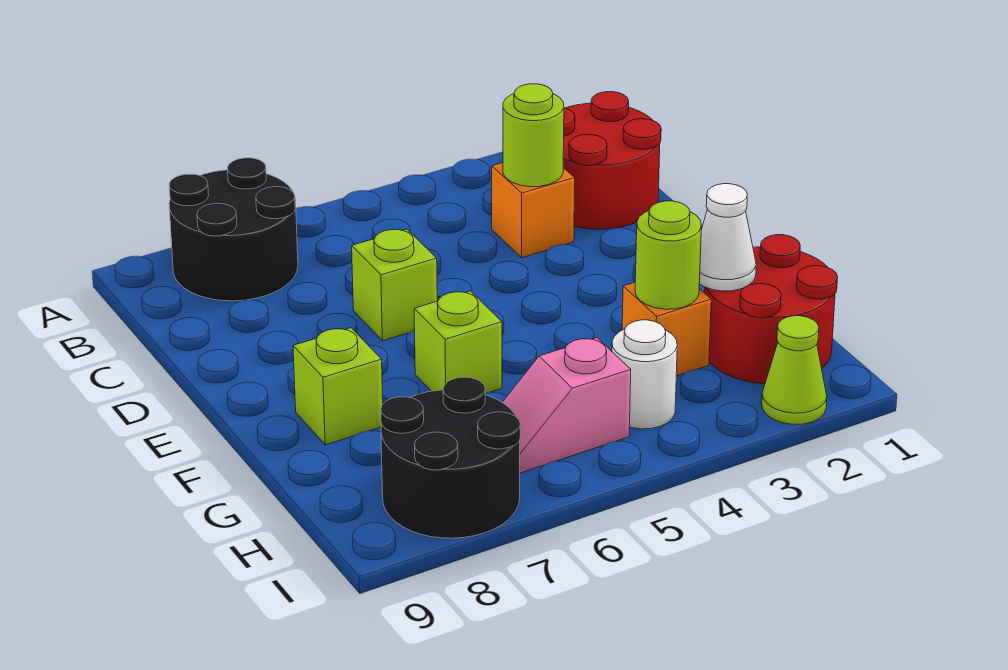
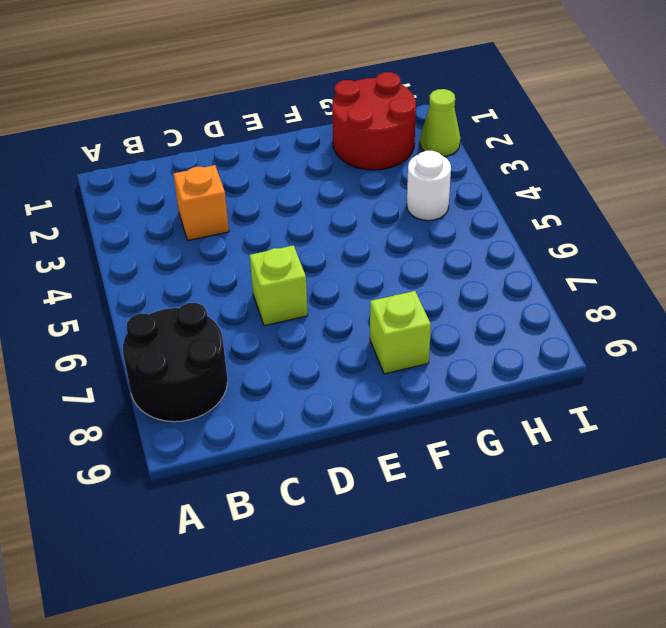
none -> red round brick B1:C2 level 1
none -> lime brick F6 level 1
none -> orange brick G3 level 1

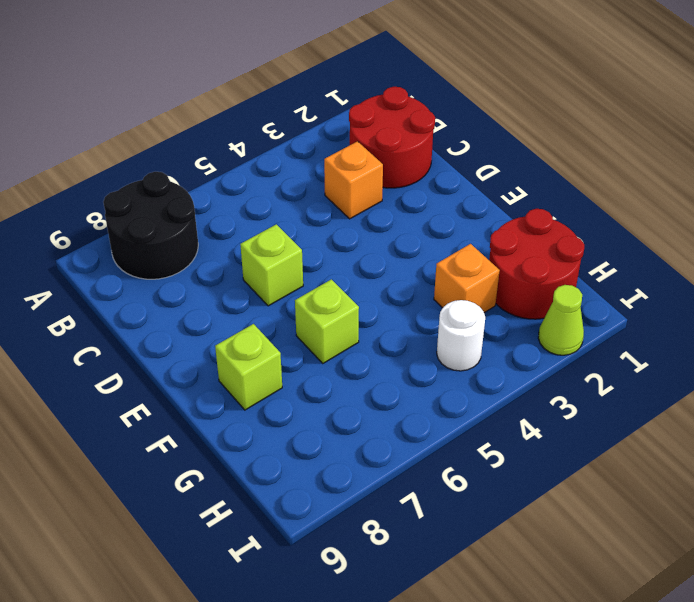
none -> pink slope H5:H6 level 1 top 5
none -> black round brick H7:I8 level 1
none -> lime round brick C3 level 2

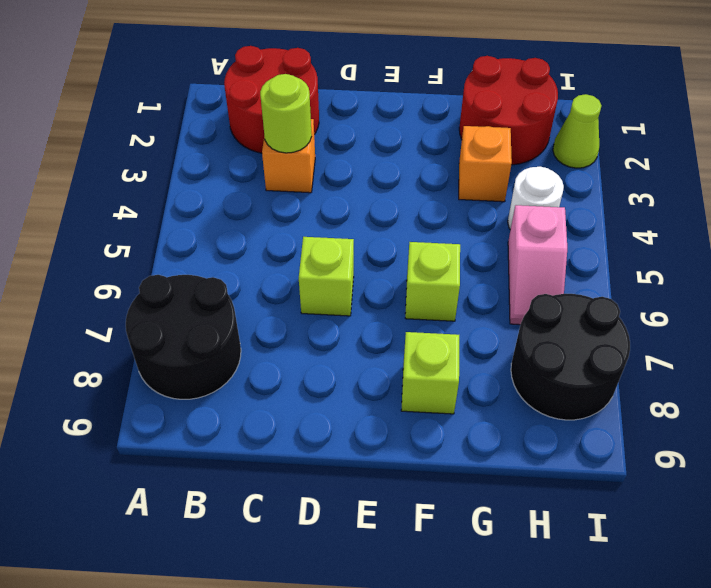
none -> white cone G2 level 2
none -> lime round brick G3 level 2

